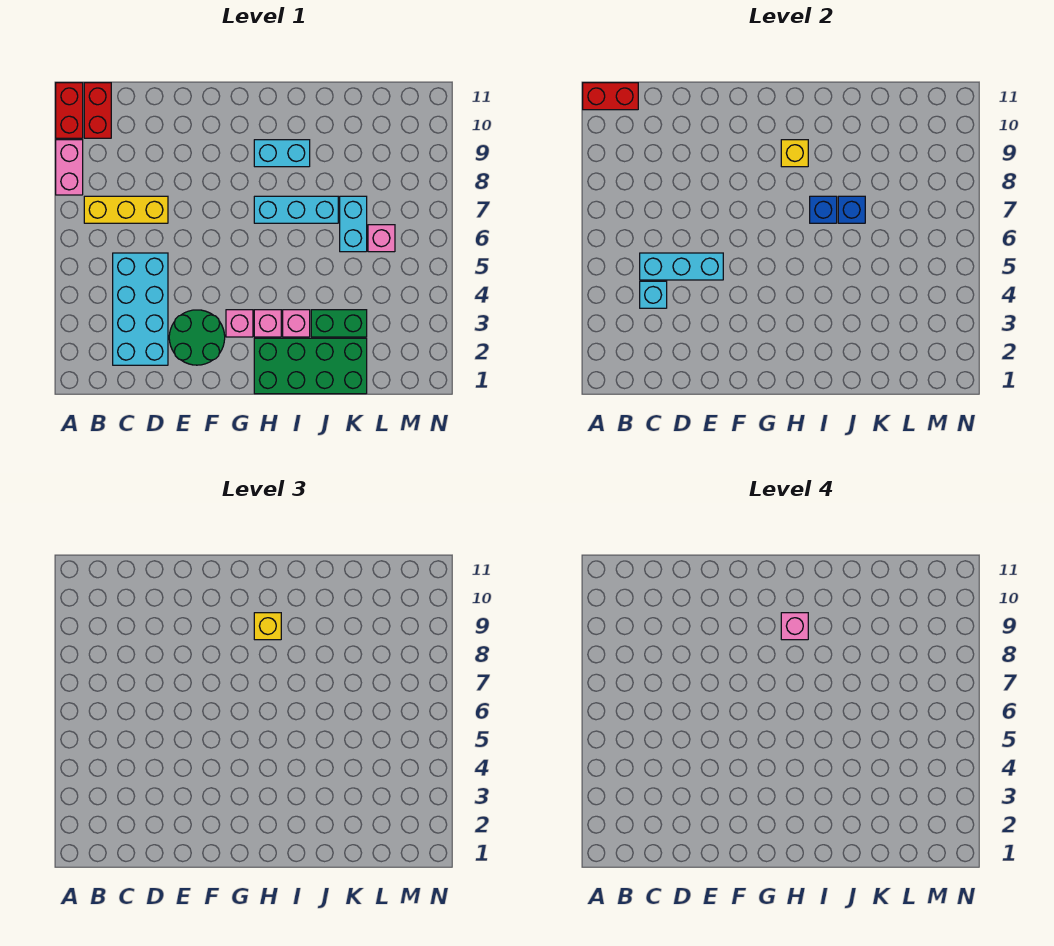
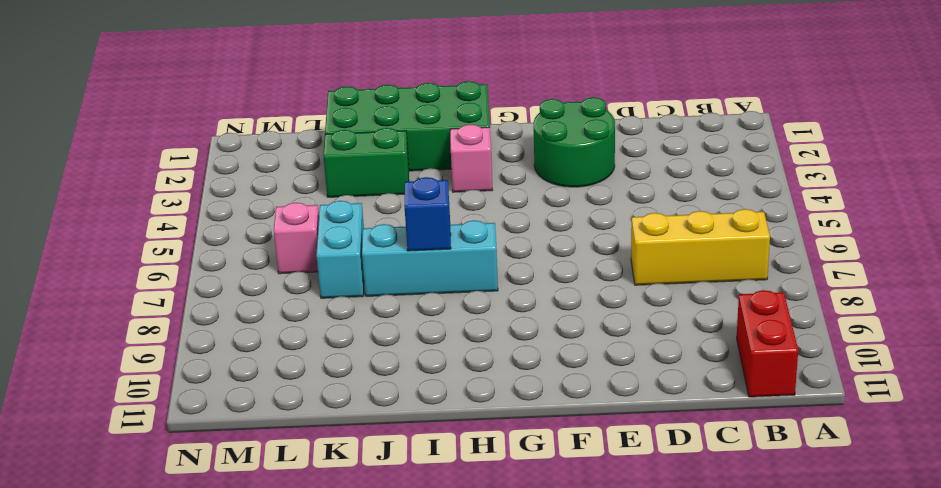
none -> pink brick A8:A9 level 1
none -> red brick A10:A11 level 1
none -> cyan brick C2:D5 level 1

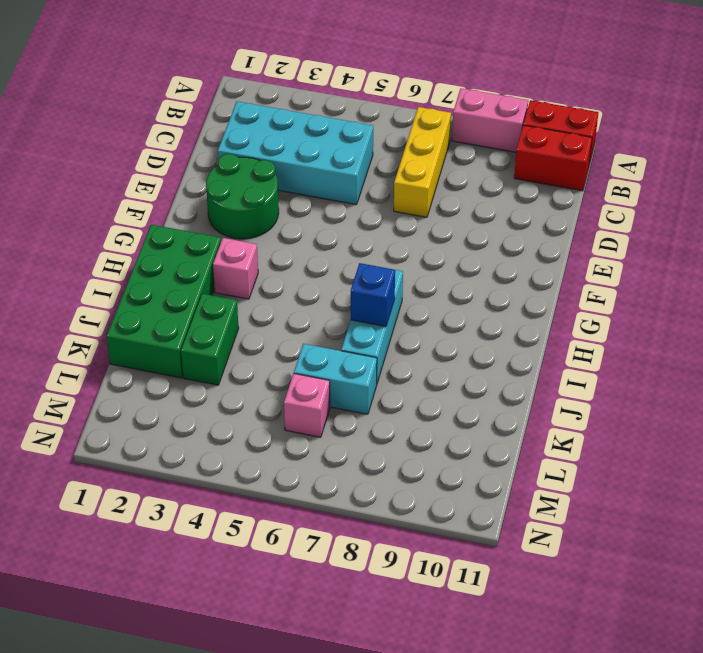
none -> pink brick G3 level 1
none -> cyan brick H9:I9 level 1
none -> pink brick I3 level 1

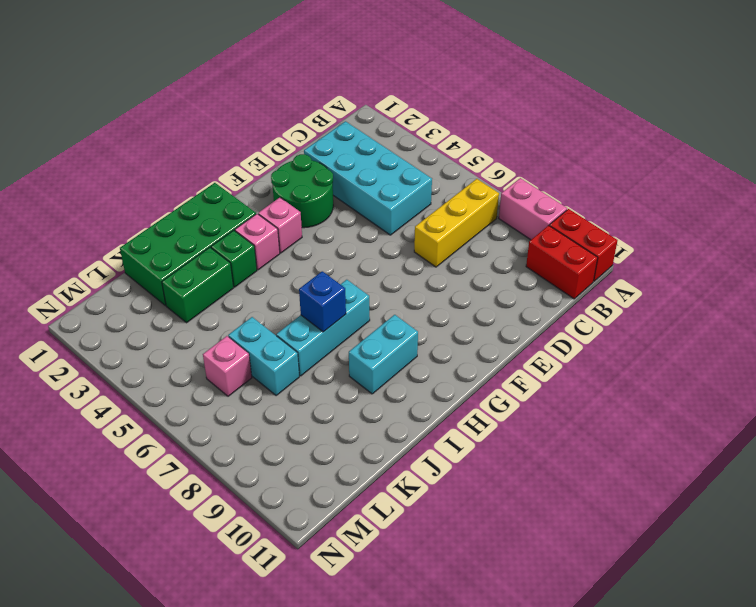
green brick I3 level 1 -> pink brick I3 level 1
none -> red brick A11:B11 level 2
none -> cyan brick C4 level 2
none -> cyan brick C5:E5 level 2

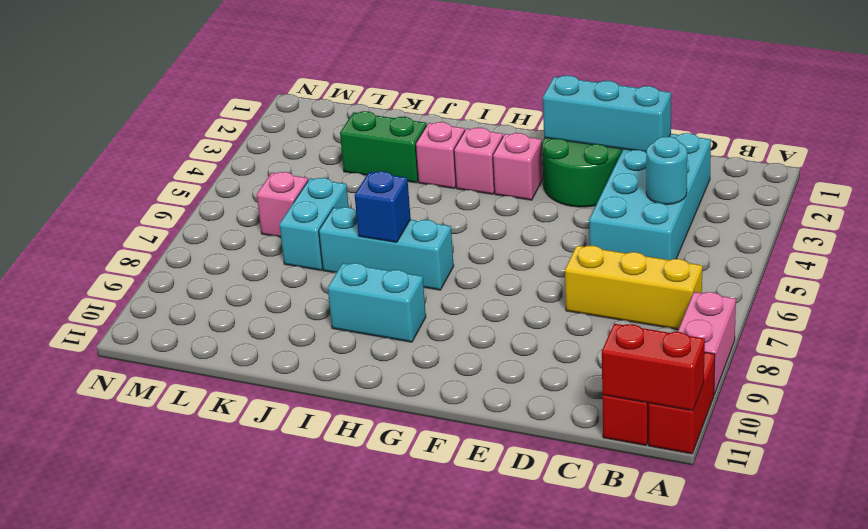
cyan round brick C4 level 2 -> cyan brick C4 level 2
cyan brick D2:F2 level 2 -> cyan brick C5:E5 level 2
none -> green brick H1:K2 level 1
none -> yellow brick H9 level 2
none -> blue brick J7 level 2

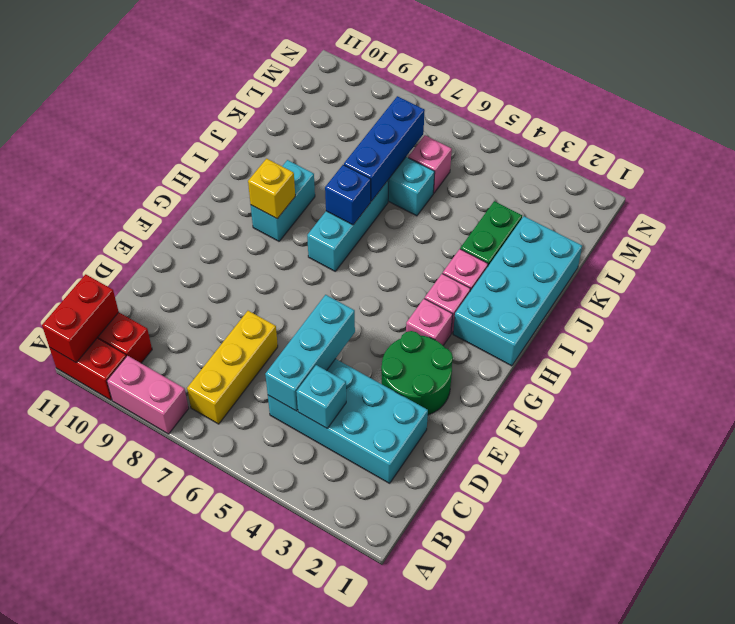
cyan brick H1:K2 level 1 -> green brick H1:K2 level 1
blue brick J7:L7 level 2 -> blue brick J7 level 2
none -> yellow brick H9 level 3
none -> pink brick H9 level 4

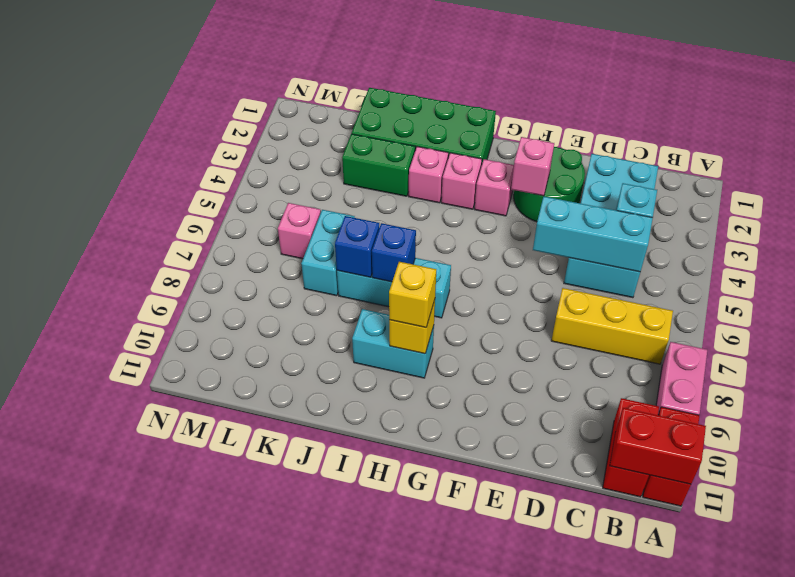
pink brick F3 level 2 -> pink brick H9 level 4

